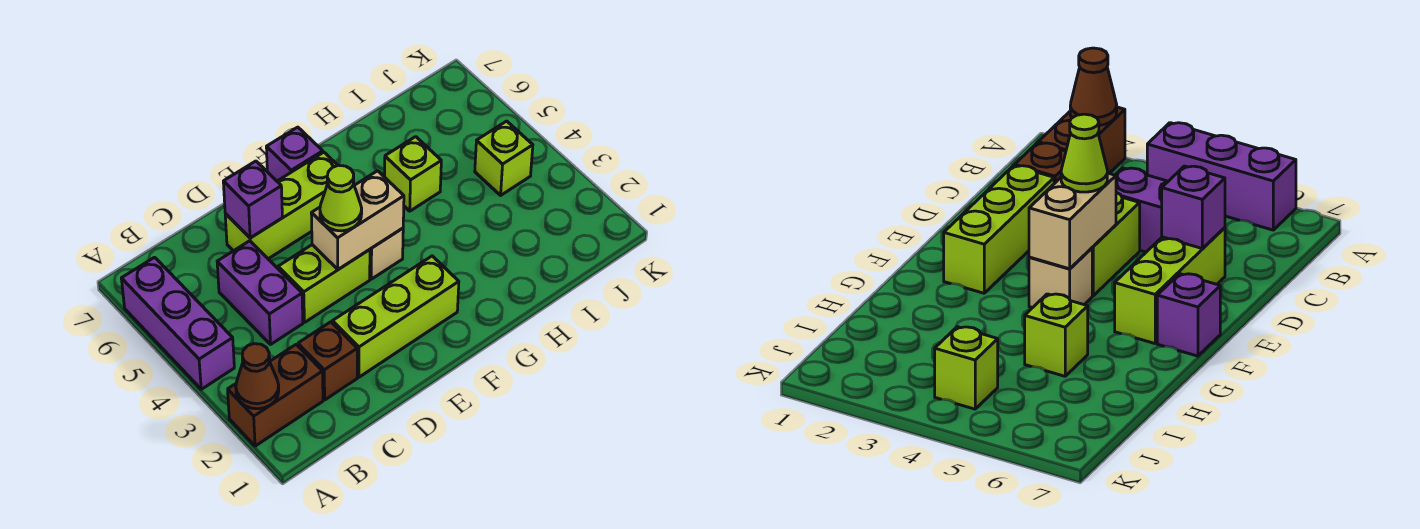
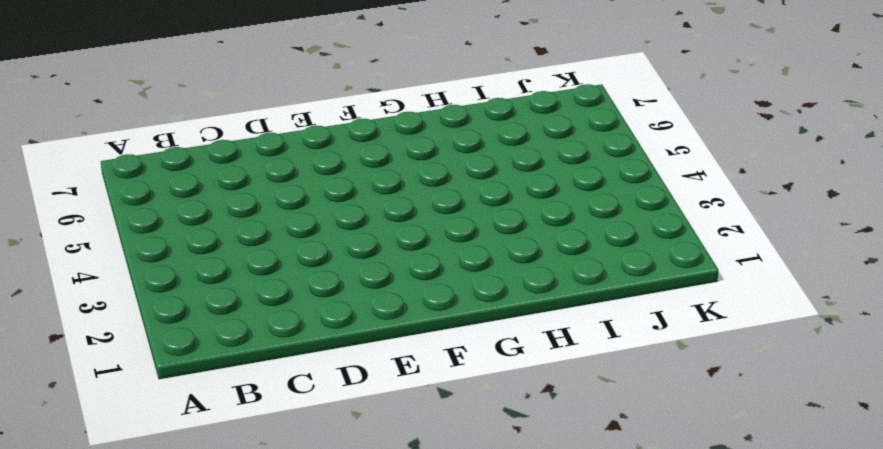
none -> brown brick A2:B2 level 1
none -> purple brick A4:A6 level 1
none -> brown brick C2 level 1

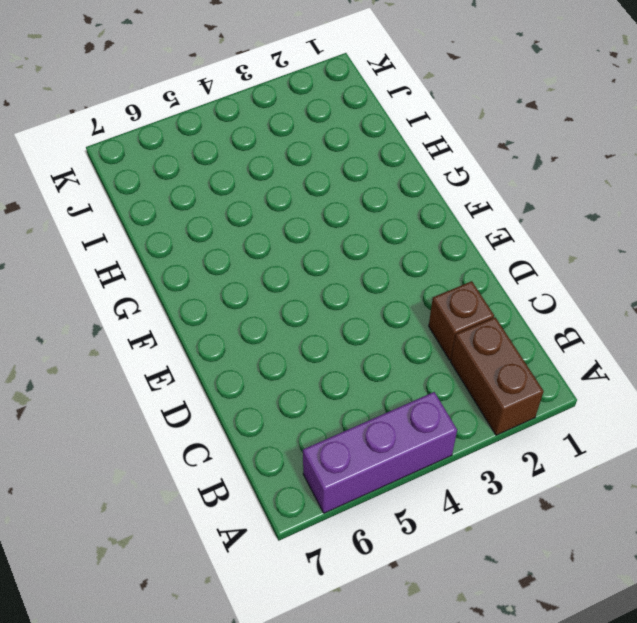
none -> purple brick C4:C5 level 1
none -> lime brick D2:F2 level 1
none -> lime brick D4:E4 level 1

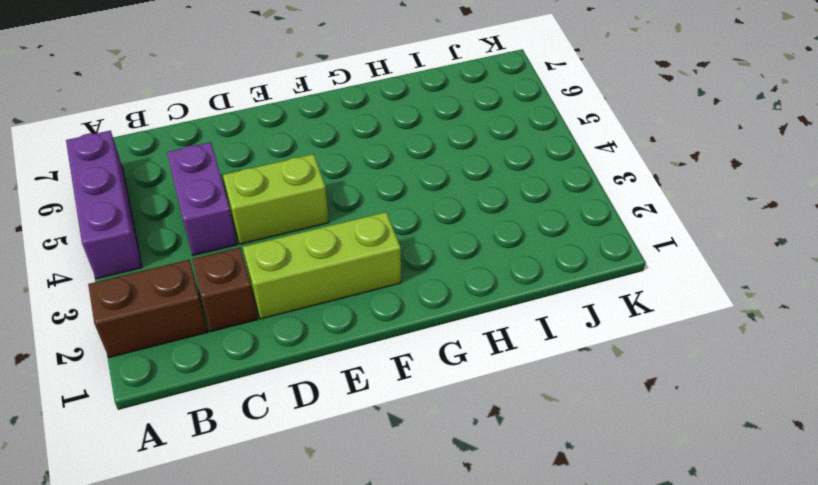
none -> lime brick D6:F6 level 1
none -> tan brick F4 level 1
none -> purple brick F7 level 1

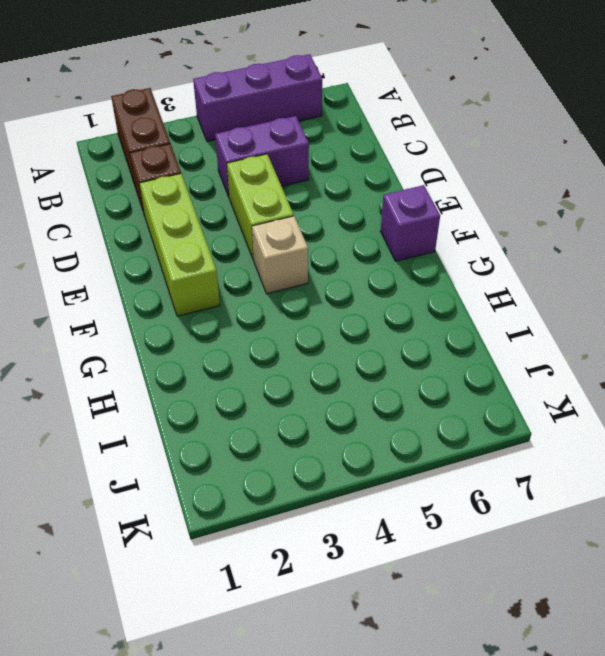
none -> lime brick D6:F6 level 1
none -> lime brick H5 level 1
none -> lime brick J4 level 1

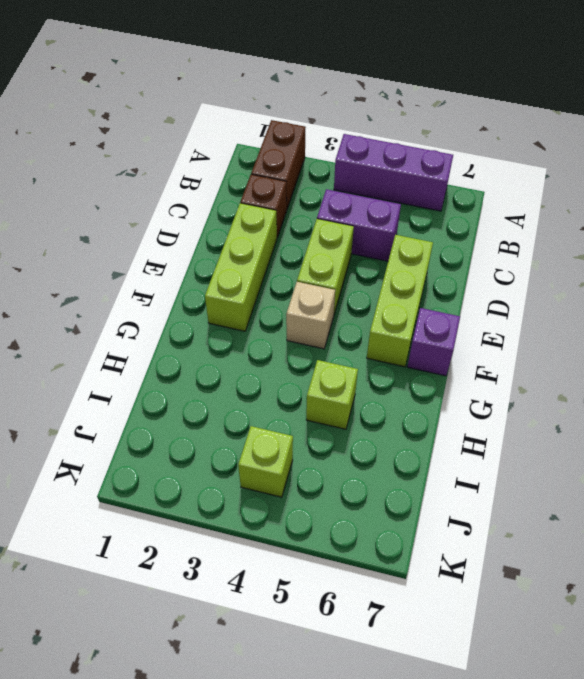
none -> brown cone A2 level 2
none -> purple brick D6 level 2
none -> tan brick E4:F4 level 2

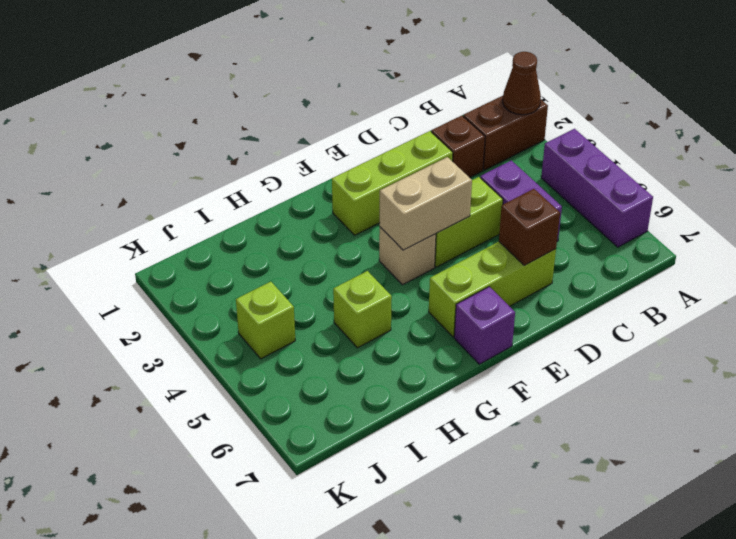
brown brick D6 level 2 -> purple brick D6 level 2
none -> lime cone E4 level 3

